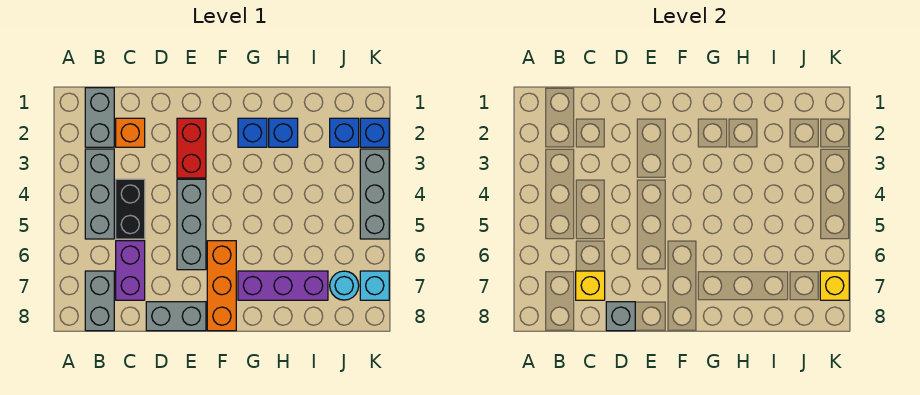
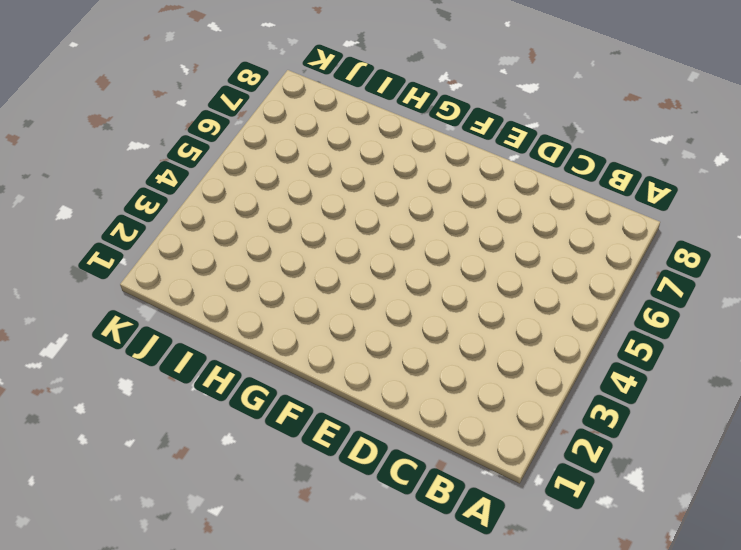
none -> grey brick B1:B2 level 1
none -> grey brick B3:B5 level 1
none -> grey brick B7:B8 level 1

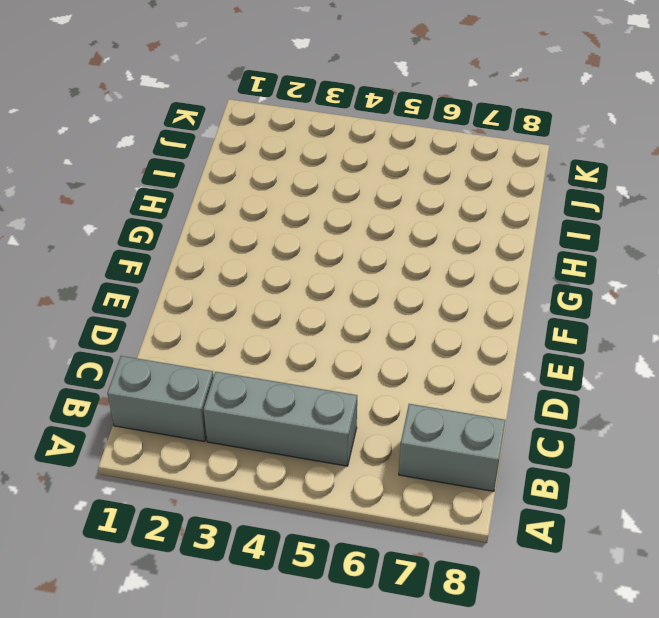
none -> orange brick C2 level 1
none -> black brick C4:C5 level 1
none -> purple brick C6:C7 level 1

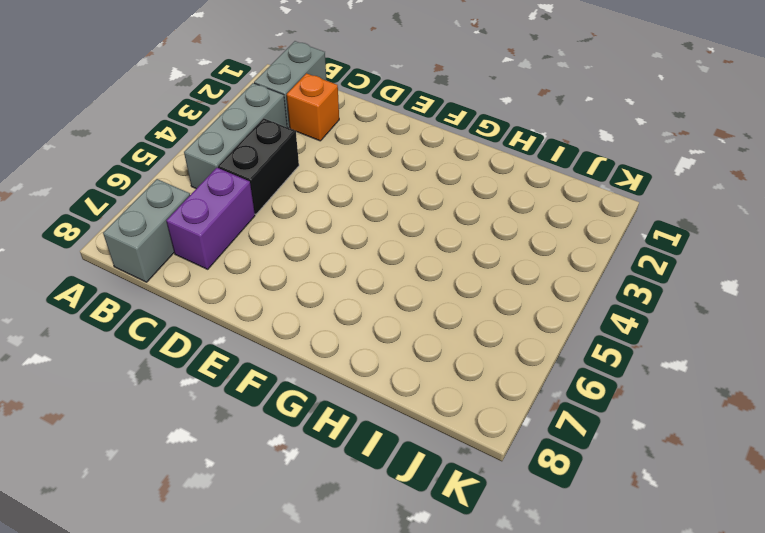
none -> grey brick D8:E8 level 1
none -> red brick E2:E3 level 1
none -> grey brick E4:E6 level 1

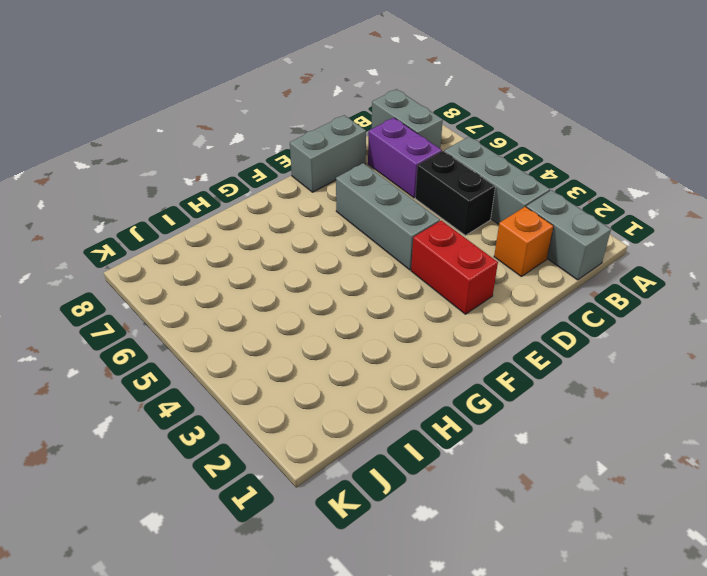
none -> orange brick F6:F8 level 1
none -> blue brick G2 level 1
none -> purple brick G7:I7 level 1

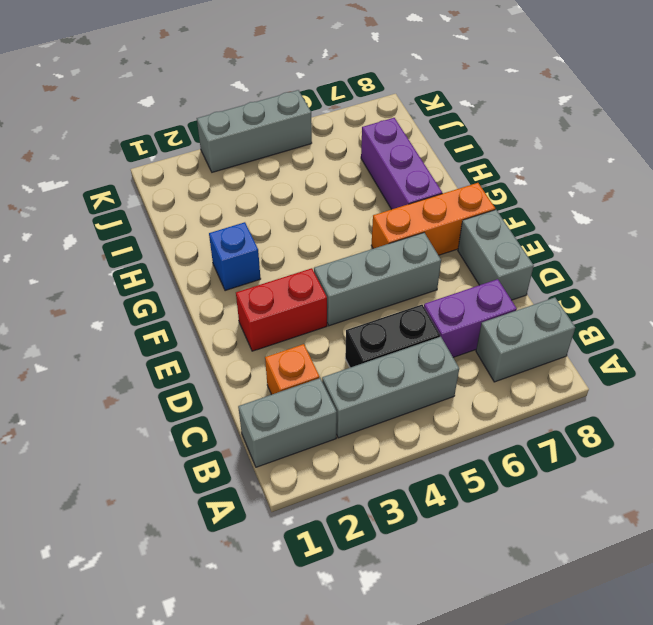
none -> blue brick H2 level 1
none -> blue brick J2 level 1
none -> cyan round brick J7 level 1

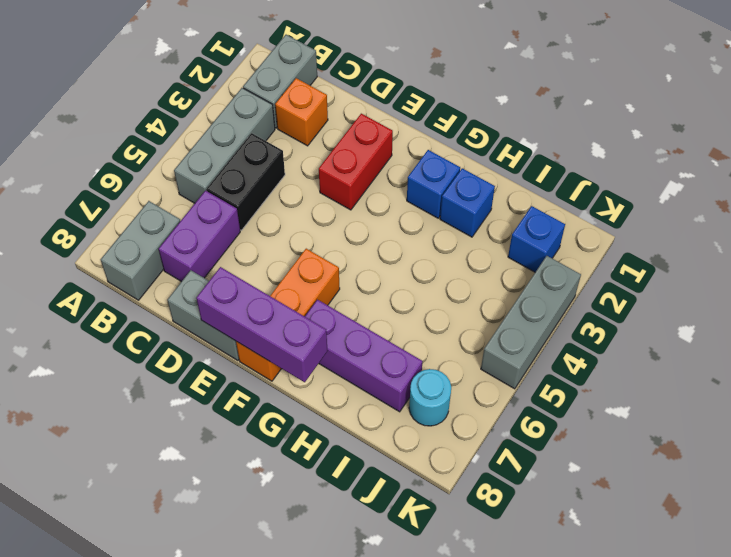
purple brick E8:G8 level 2 -> none
none -> grey brick E4:E6 level 1
none -> blue brick K2 level 1
none -> cyan brick K7 level 1

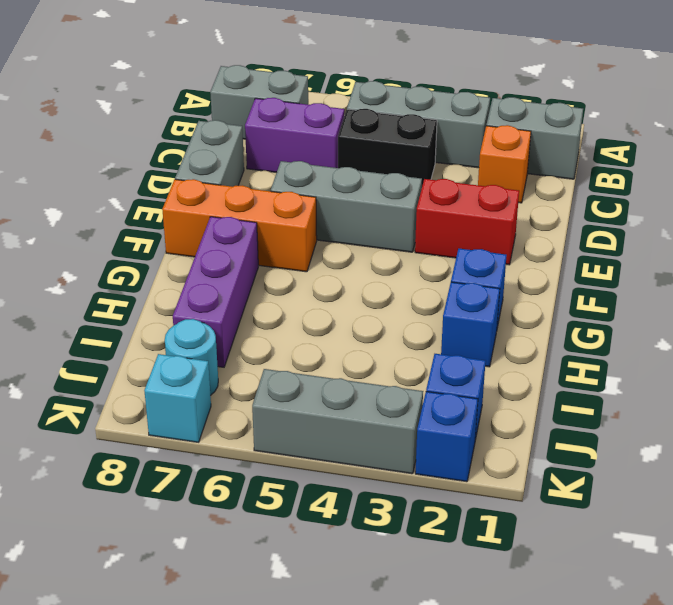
none -> yellow brick C7 level 2
none -> grey brick D8 level 2
none -> yellow brick K7 level 2

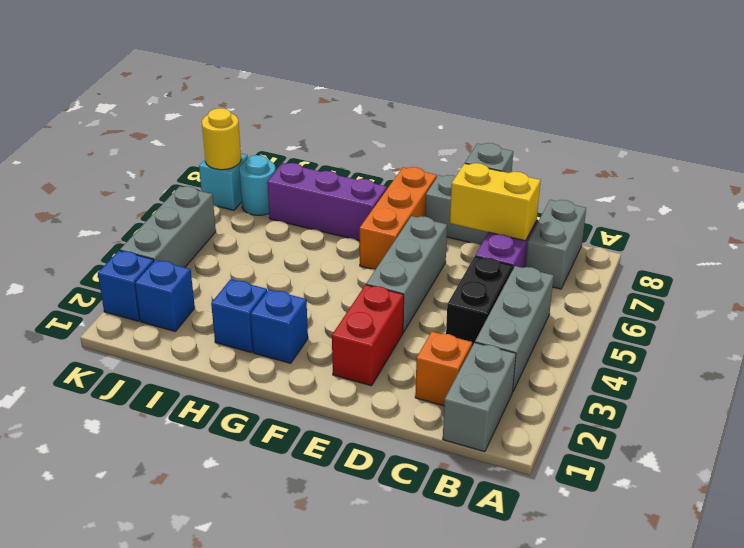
yellow brick C7:D7 level 2 -> yellow brick C7 level 2
yellow round brick K7 level 2 -> yellow brick K7 level 2

